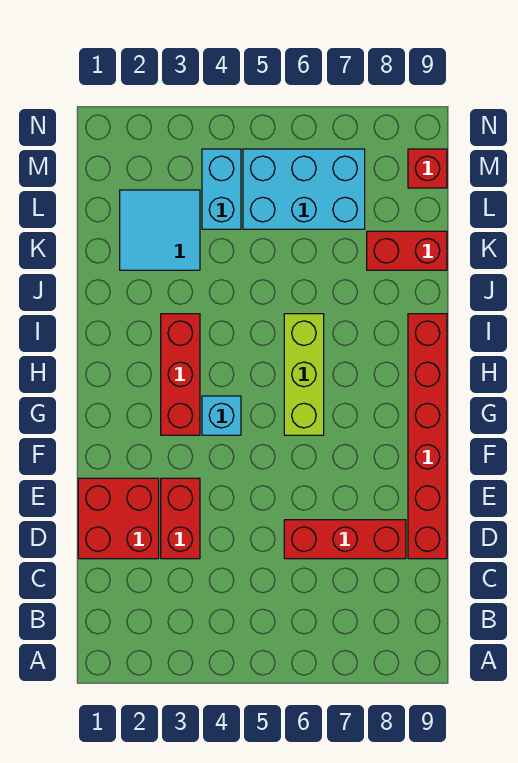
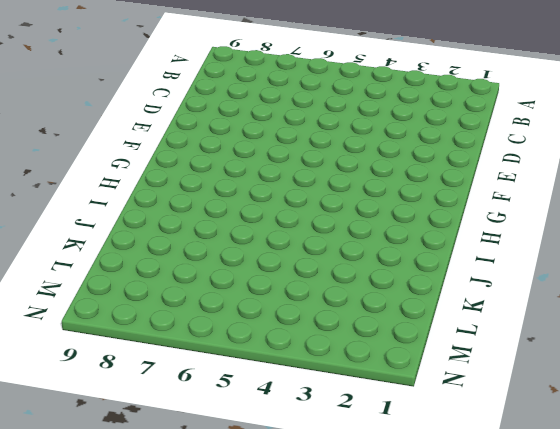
none -> red brick D1:E2 level 1
none -> red brick D3:E3 level 1
none -> red brick D6:D8 level 1

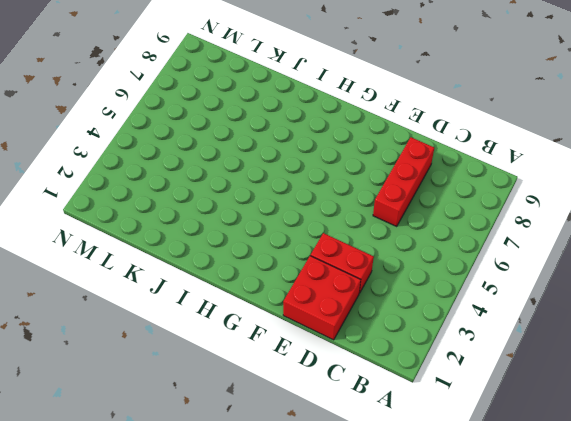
none -> red brick D9:I9 level 1
none -> red brick G3:I3 level 1
none -> cyan brick G4 level 1

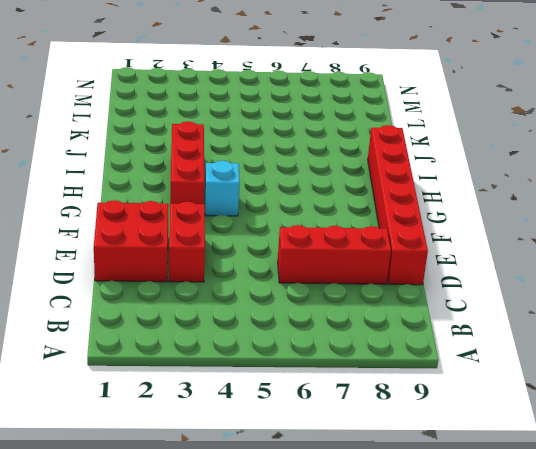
none -> lime brick G6:I6 level 1
none -> cyan tile K2:L3 level 1
none -> red brick K8:K9 level 1

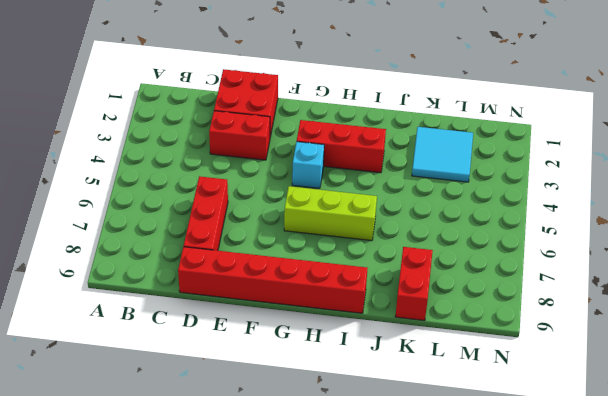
none -> cyan brick L4:M4 level 1
none -> cyan brick L5:M7 level 1
none -> red brick M9 level 1

